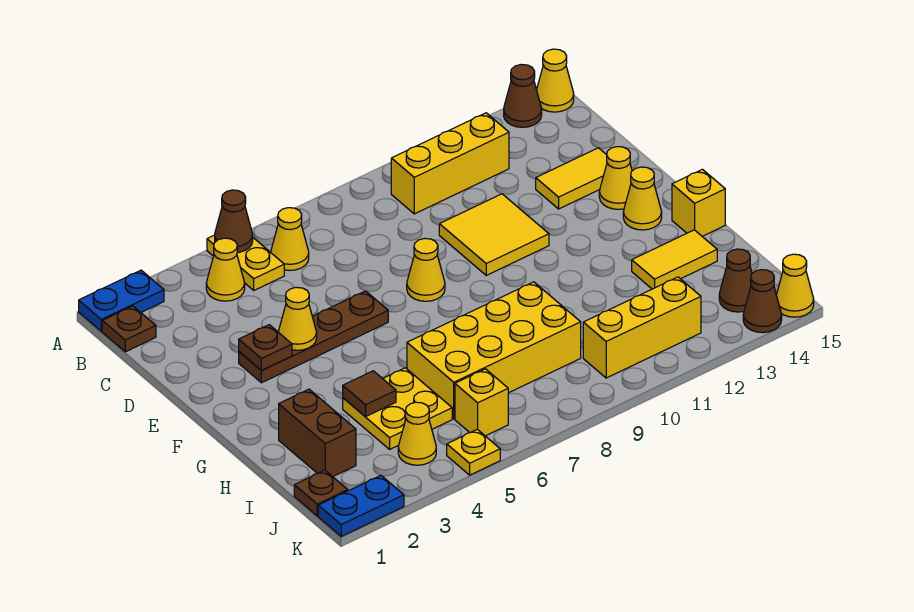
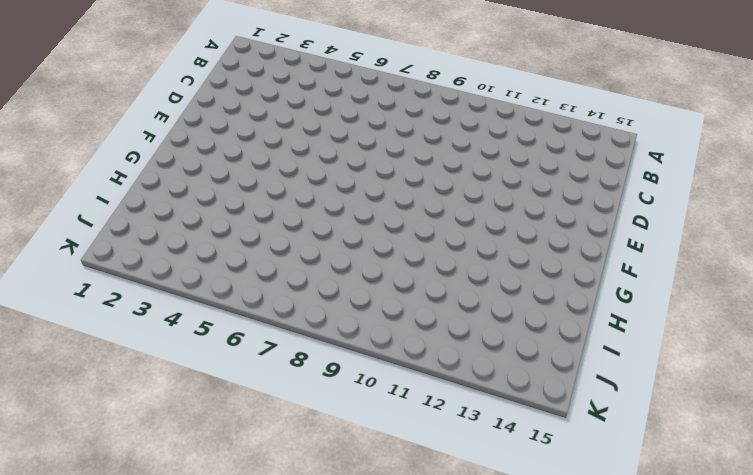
none -> blue plate A1:A2 level 1
none -> yellow plate A5:B5 level 1
none -> brown cone A14 level 1
none -> yellow cone A15 level 1

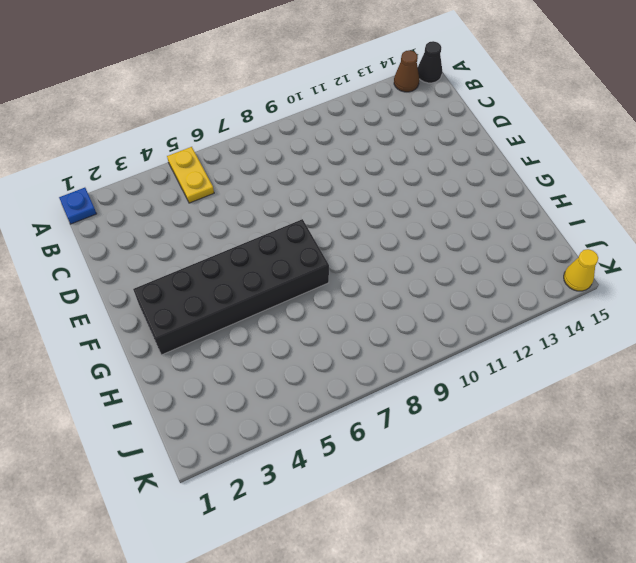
blue plate A1 level 1 -> blue plate A1:A2 level 1
black cone A15 level 1 -> yellow cone A15 level 1
black brick F2:G7 level 1 -> none
none -> brown plate B1 level 1
none -> yellow cone B4 level 1
none -> yellow cone B6 level 1
none -> yellow brick B10:B12 level 1

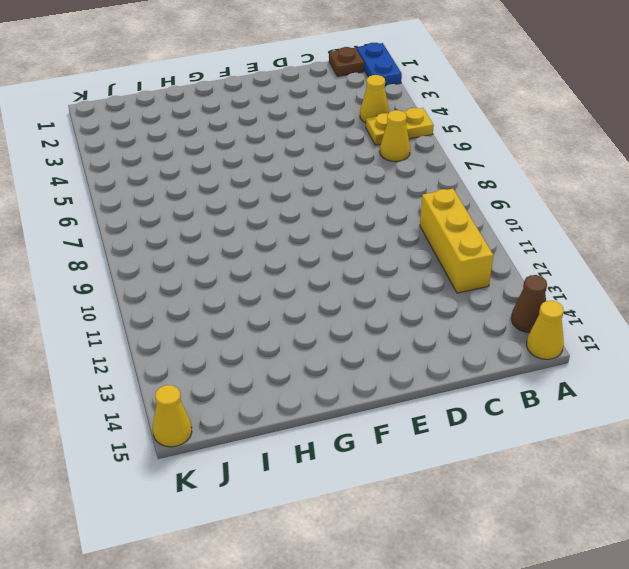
none -> yellow tile D10:E11 level 1
none -> yellow tile D13:D14 level 1
none -> brown plate E3:E6 level 1
none -> yellow cone E8 level 1

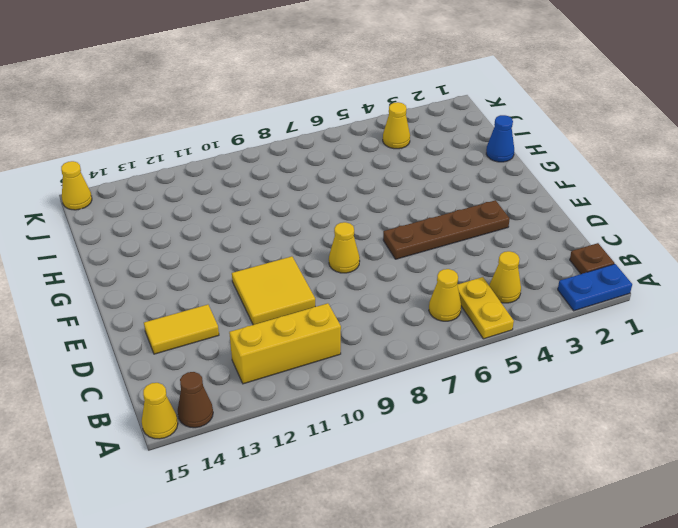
blue cone H1 level 1 -> none
none -> yellow cone E14 level 1
none -> yellow cone F14 level 1
none -> yellow brick G15 level 1
none -> brown brick H2:I2 level 1

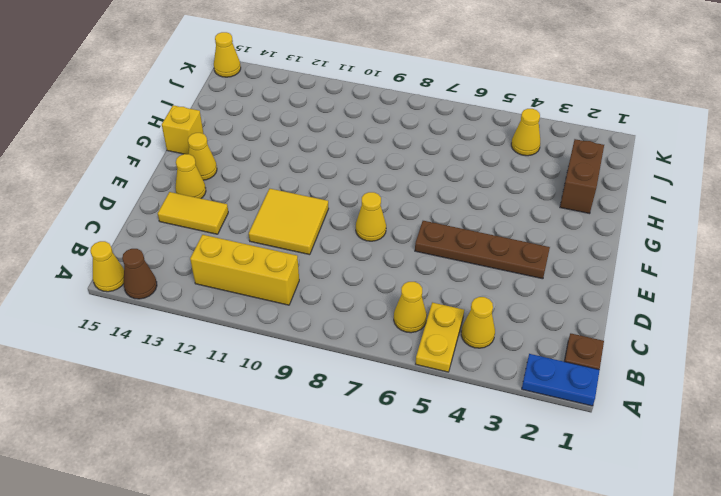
none -> yellow plate H4:I5 level 1
none -> yellow brick H6:I9 level 1
none -> yellow tile H13:H14 level 1
none -> brown plate J1 level 1

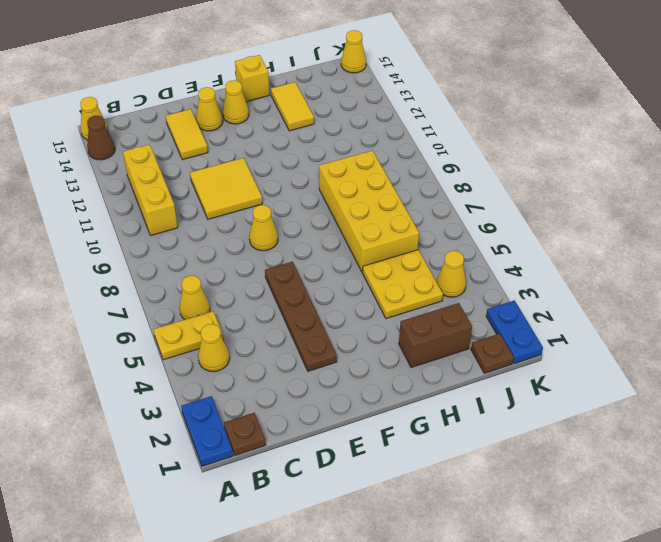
none -> yellow brick J6 level 1
none -> yellow brick J10:J12 level 1
none -> brown cone J14 level 1
none -> yellow plate K5 level 1

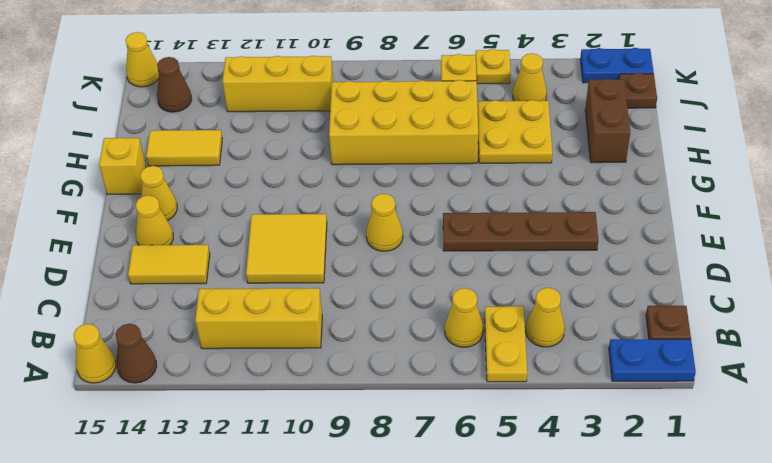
none -> brown cone K14 level 1
none -> brown cone A5 level 2
none -> brown plate E3 level 2
none -> yellow cone E4 level 2

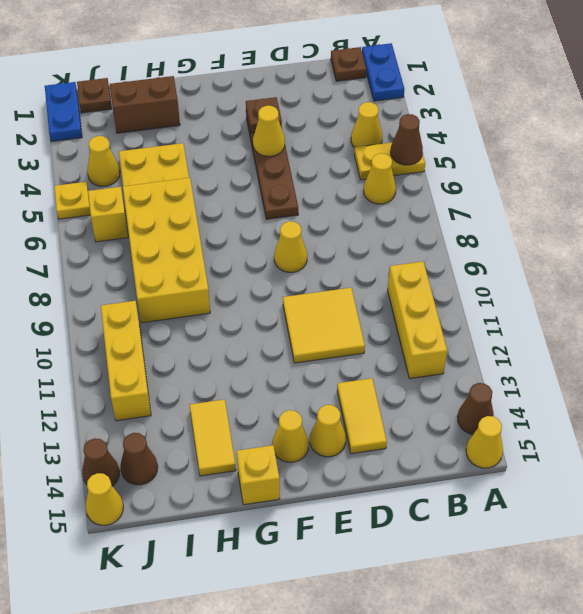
none -> brown tile H4 level 2

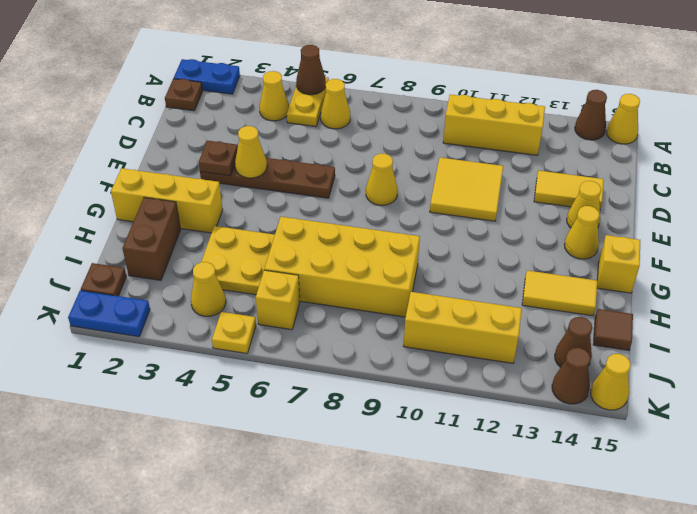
yellow brick G1:G3 level 1 -> none
brown tile I15 level 1 -> brown tile H4 level 2

